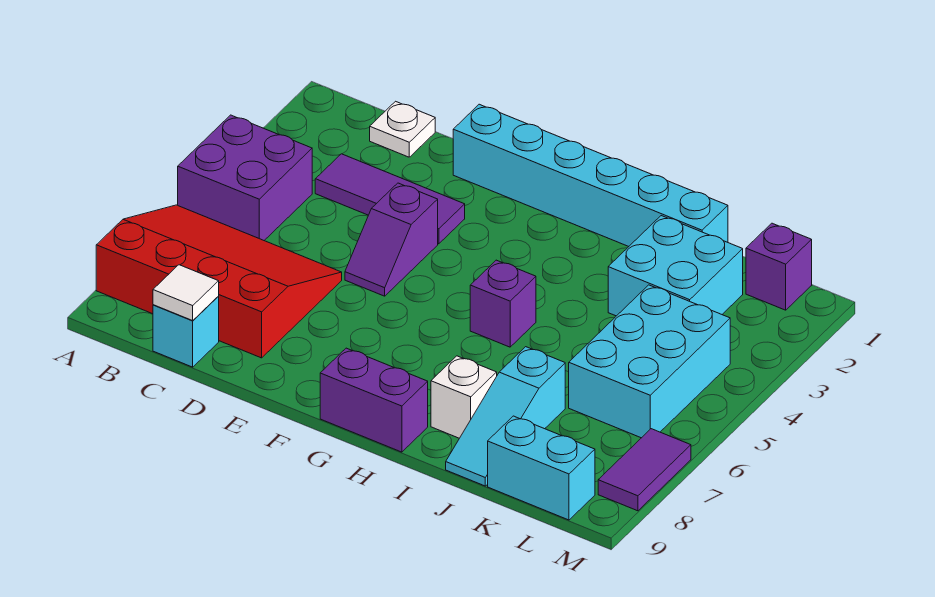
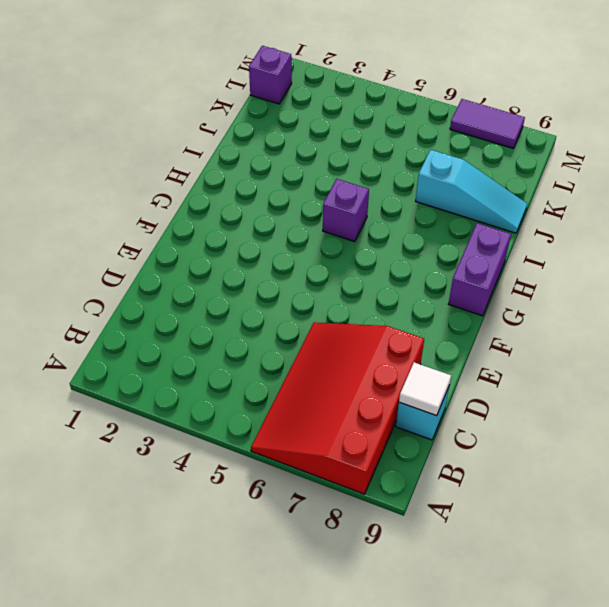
none -> purple brick A4:B5 level 1
none -> white plate C1 level 1
none -> purple tile C3:E3 level 1

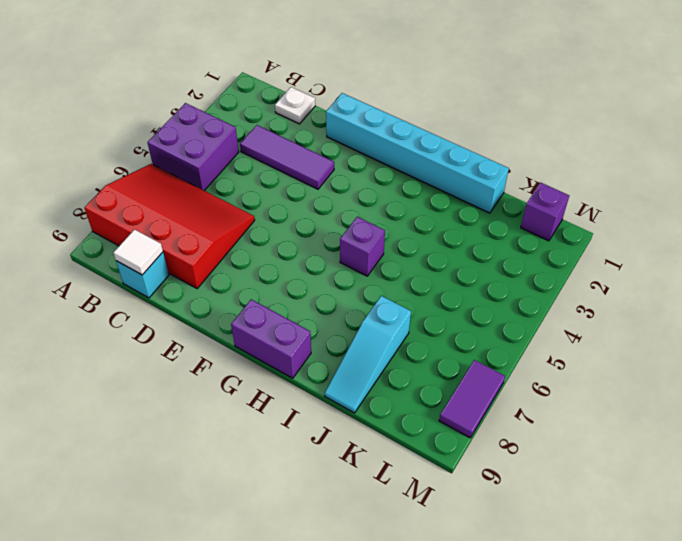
none -> purple slope E4:E5 level 1 top 4
none -> white brick I8 level 1
none -> cyan brick J2:K3 level 1

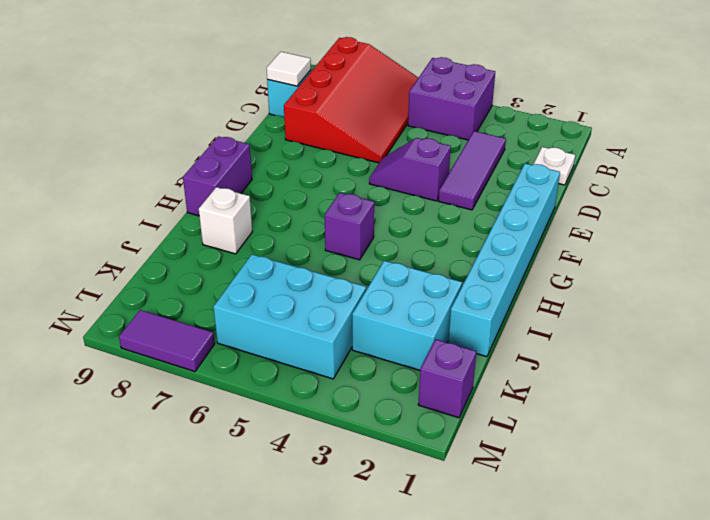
none -> cyan slope J7:J9 level 1 top 7
none -> cyan brick K9:L9 level 1

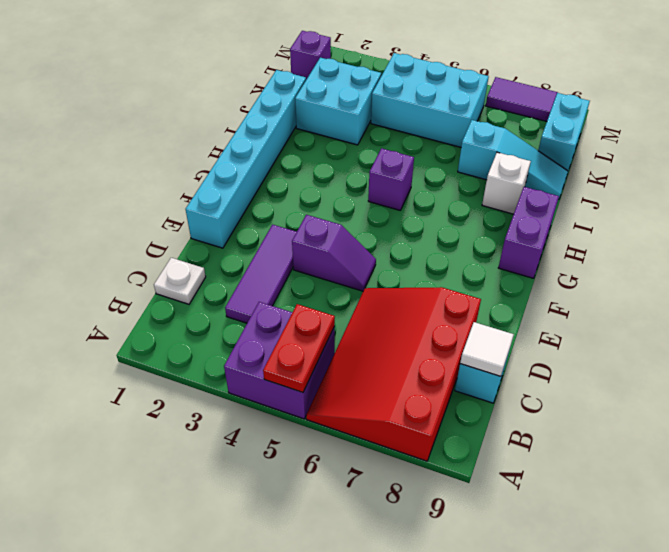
red plate A5:B5 level 2 -> none

